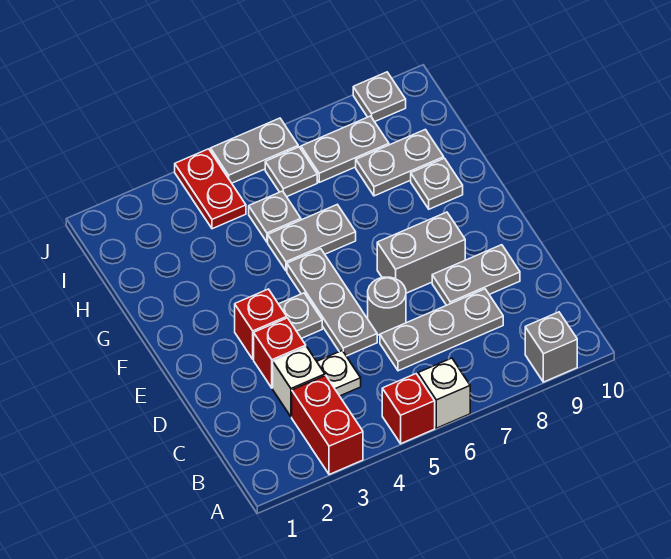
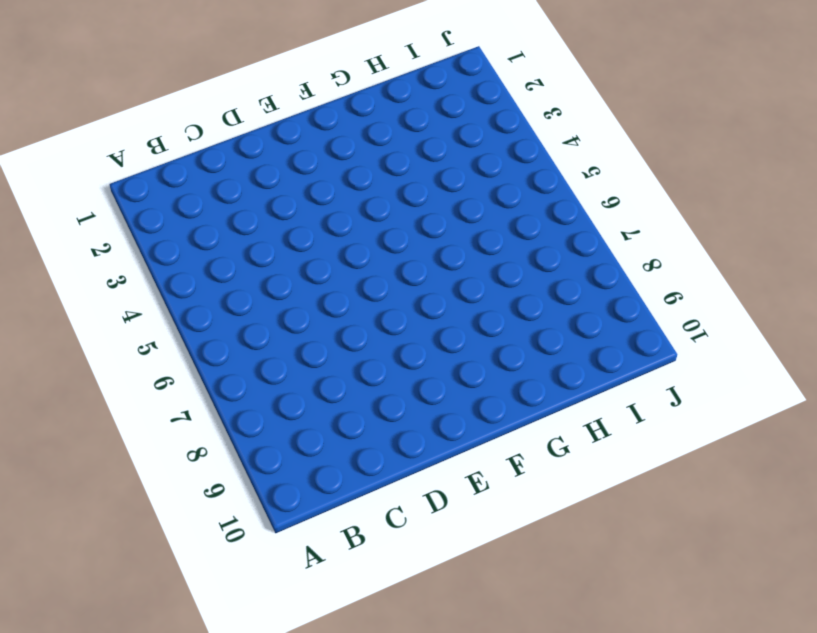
none -> red brick A3:B3 level 1
none -> red brick A5 level 1
none -> white brick A6 level 1

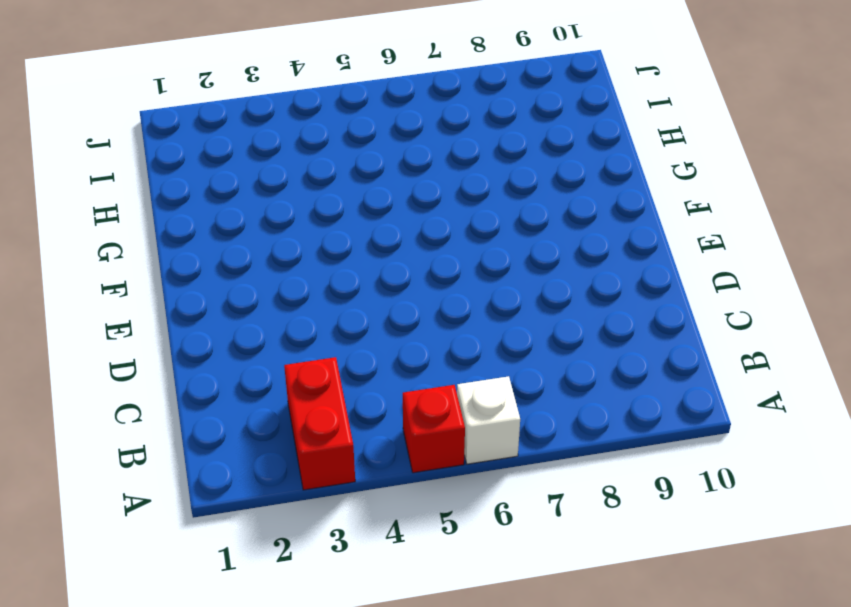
none -> grey brick A9 level 1
none -> white brick C3 level 1
none -> white plate C4 level 1

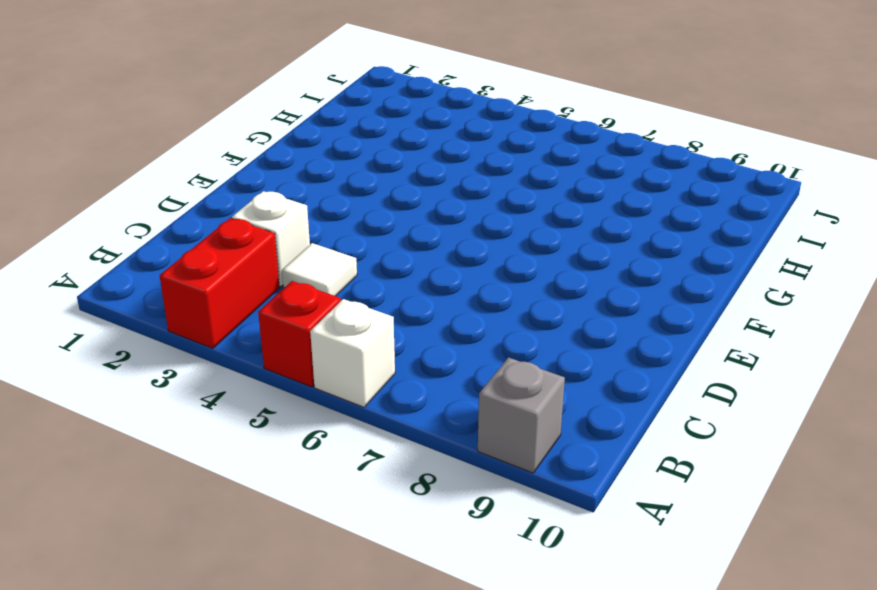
white tile C4 level 1 -> white plate C4 level 1
none -> grey plate C6:C8 level 1
none -> red brick D3 level 1
none -> grey plate D5:F5 level 1

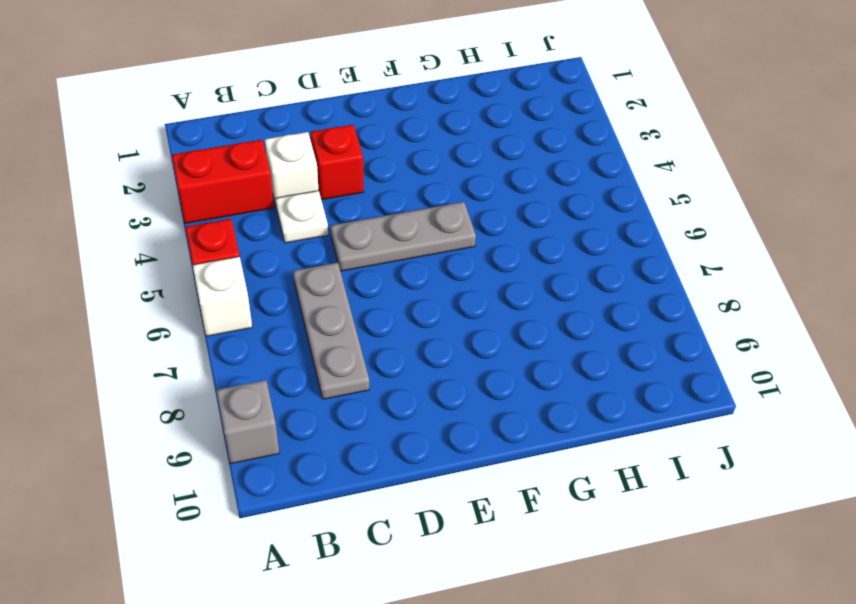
none -> grey round brick D6 level 1
none -> grey plate D8:D9 level 1
none -> red brick E3 level 1

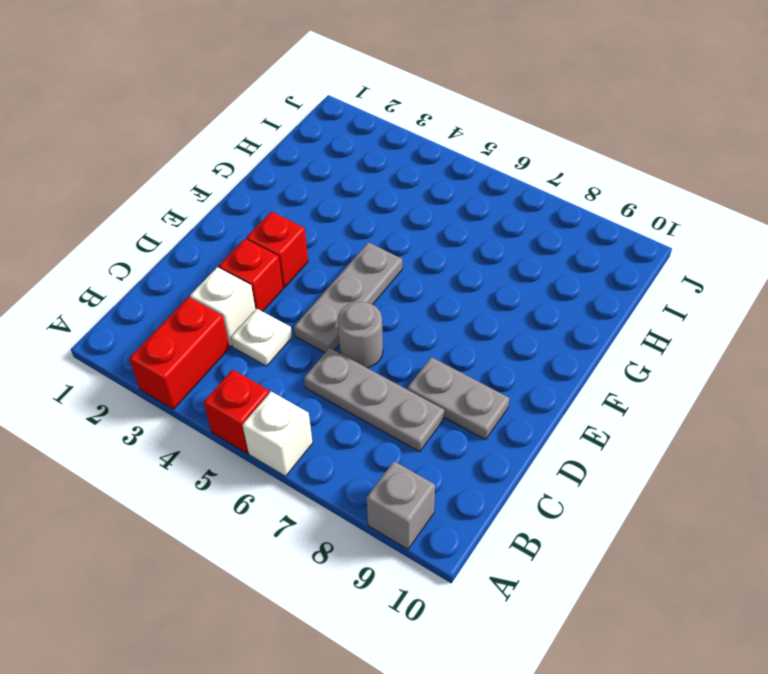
none -> grey plate E4 level 1
none -> grey brick E7:E8 level 1
none -> grey plate G5:G6 level 1

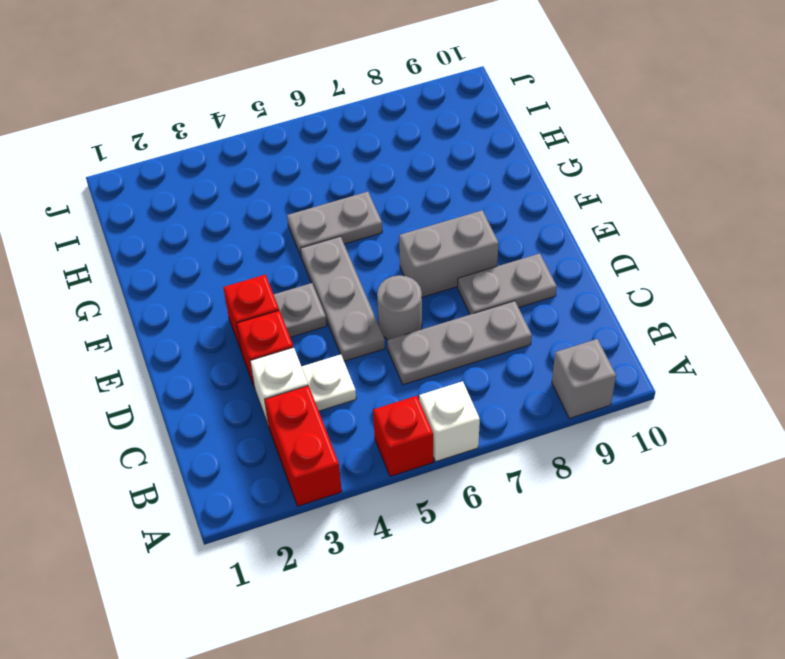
none -> grey plate G9 level 1
none -> grey plate H5 level 1
none -> grey plate H8:H9 level 1

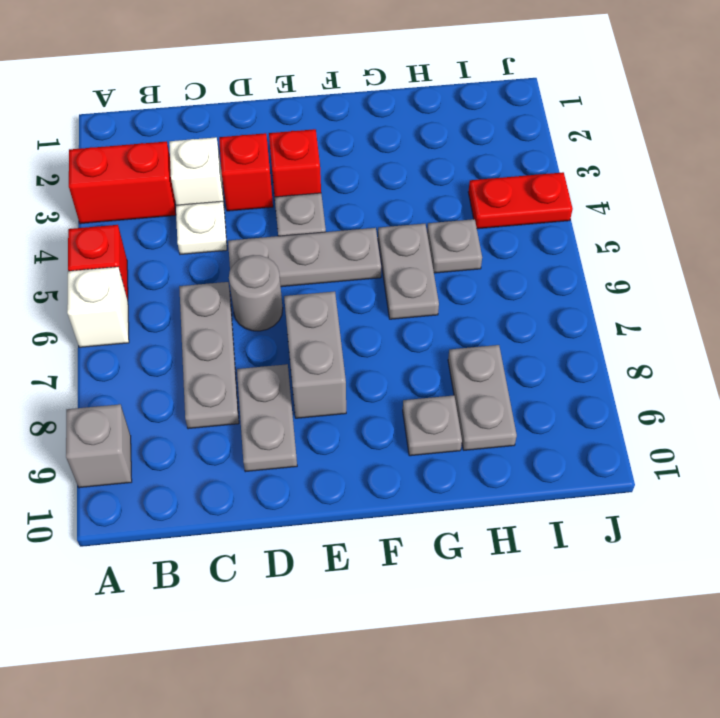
none -> grey plate I6 level 1
none -> grey plate I7:I8 level 1
none -> grey plate J5:J6 level 1

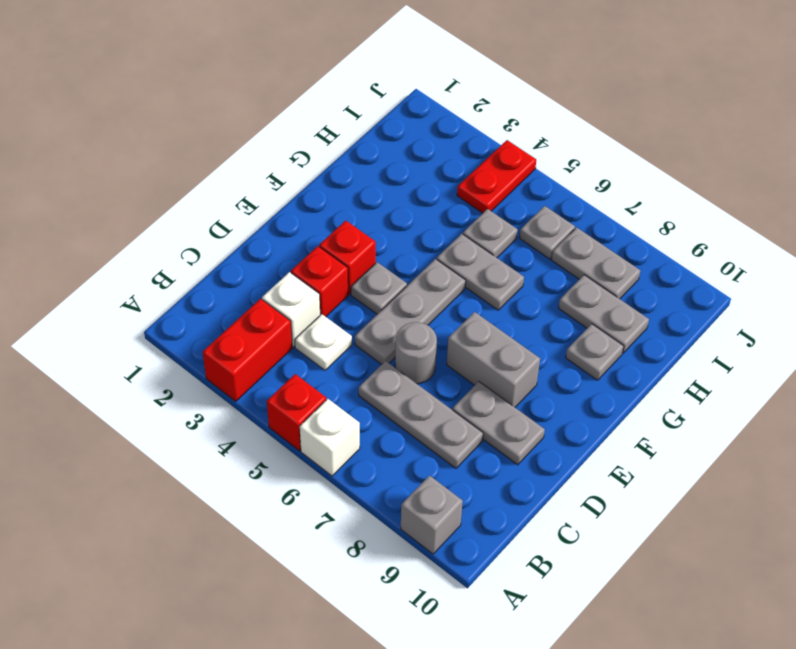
none -> grey plate J5:J6 level 1
none -> grey plate J9 level 1

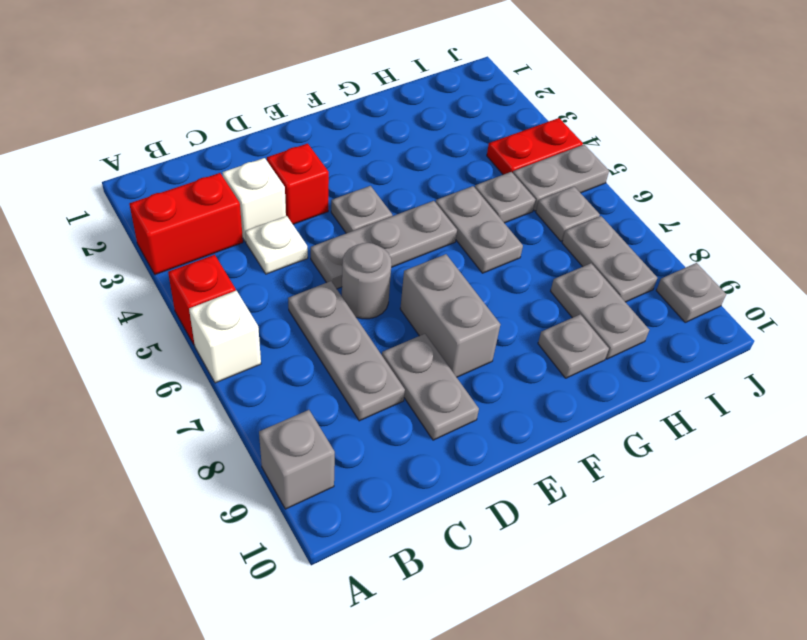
grey plate I5:J5 level 1 -> grey plate J5:J6 level 1
none -> red brick E3 level 1

